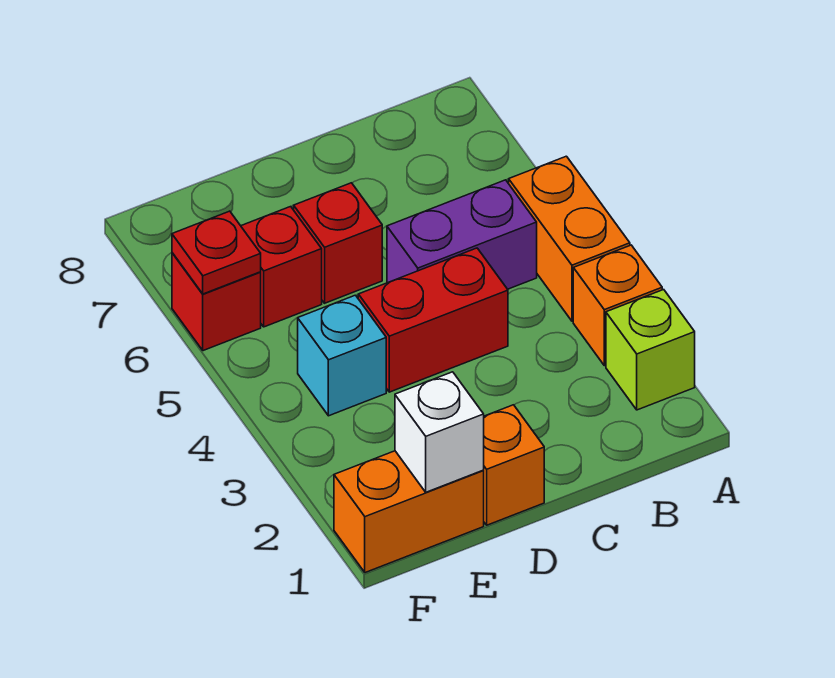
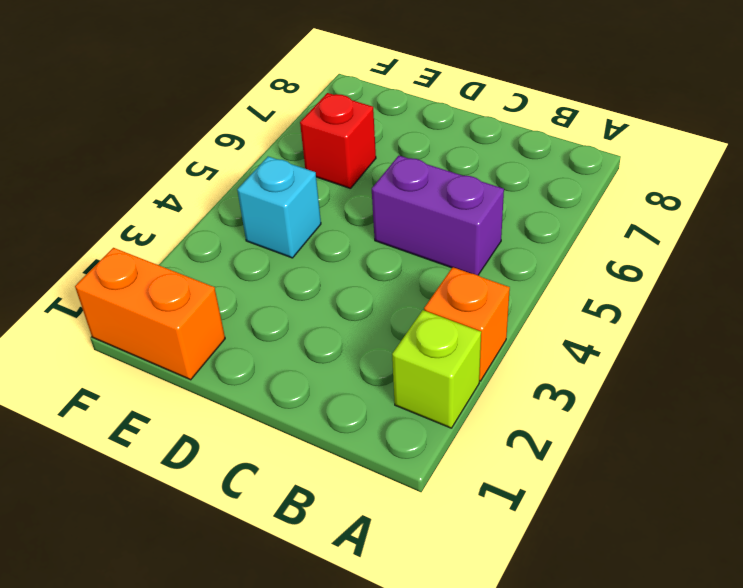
none -> orange brick A4:A5 level 1
none -> red brick C4:D4 level 1
none -> orange brick D1 level 1

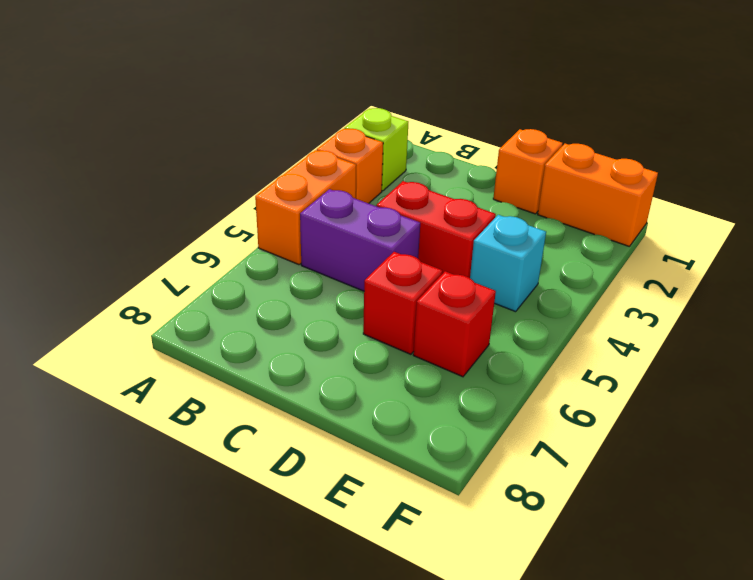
none -> red brick F6 level 1
none -> white brick E1 level 2
none -> red plate F6 level 2

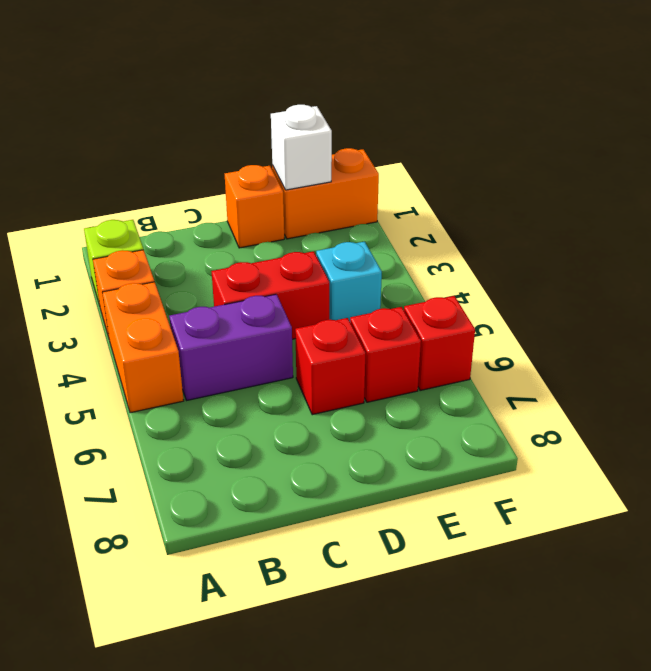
none -> red plate F6 level 2

